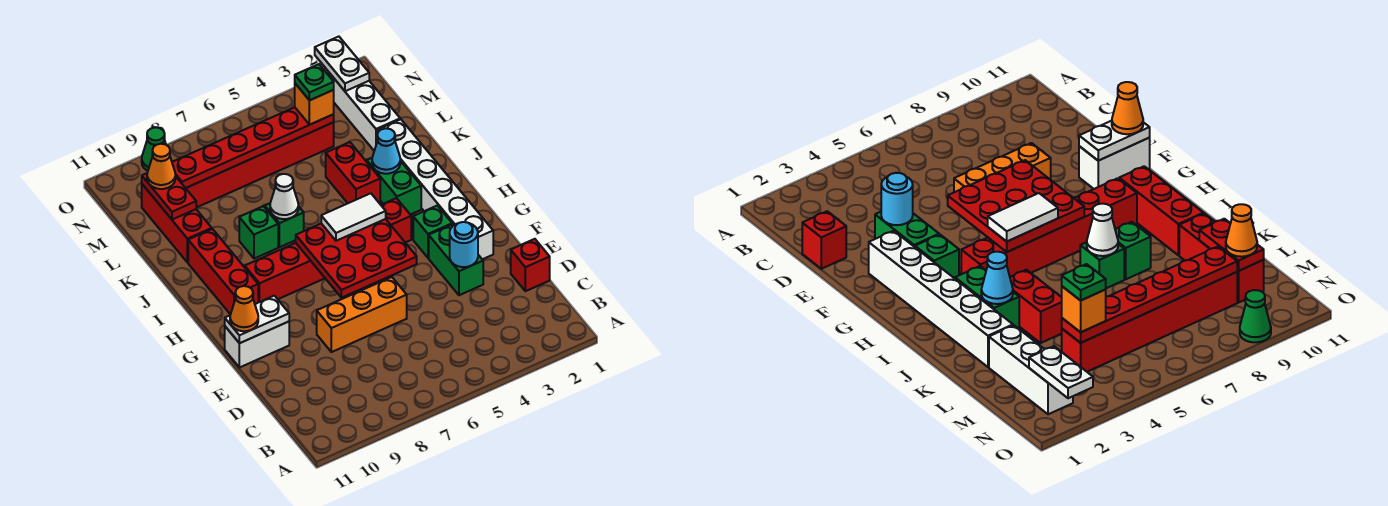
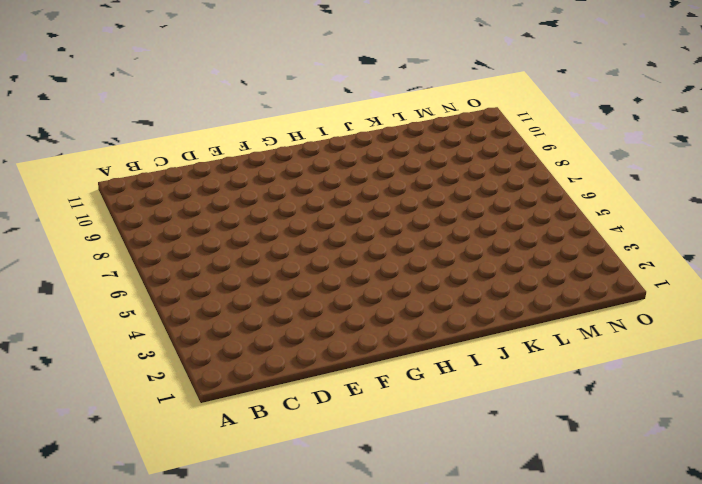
none -> red brick D1 level 1
none -> green brick E3:F3 level 1
none -> orange brick E6:E8 level 1

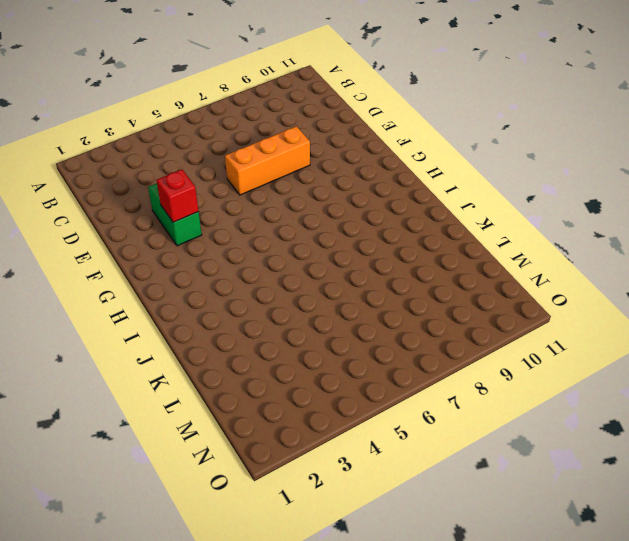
red brick F3 level 2 -> red brick D1 level 1
none -> white brick F2:K2 level 1
none -> white brick F10:F11 level 1
none -> green brick G3 level 1

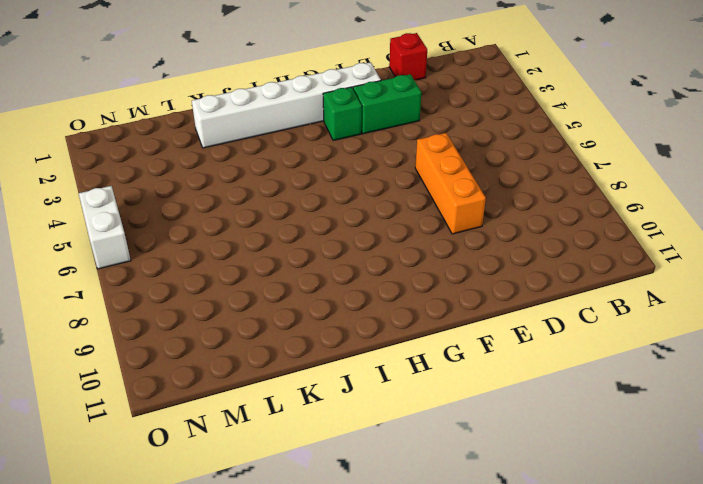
white brick O5:O6 level 1 -> white brick F10:F11 level 1
none -> red brick H4:H9 level 1
none -> red brick H10:J10 level 1
none -> green brick I3:J3 level 1

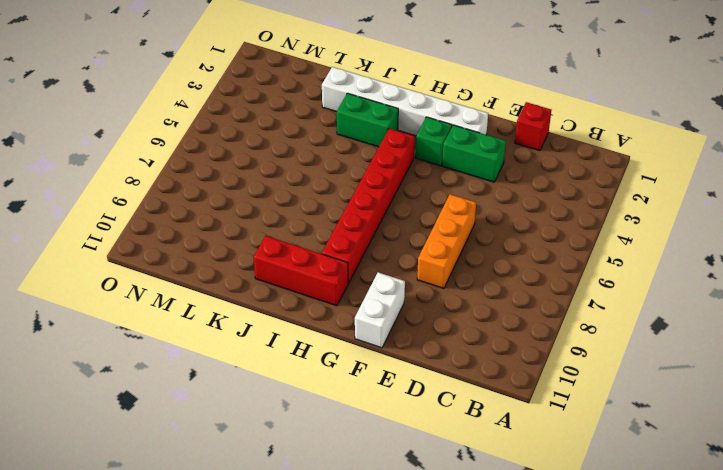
none -> red brick J4:K4 level 1
none -> green brick J7 level 1
none -> green brick J8 level 1

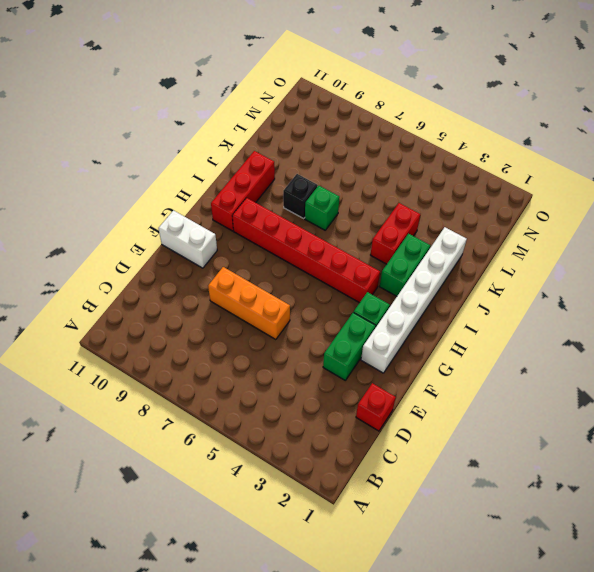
black brick J8 level 1 -> green brick J8 level 1
none -> red brick K10:M10 level 1
none -> white brick L2:N2 level 1
none -> red brick M4:M9 level 1

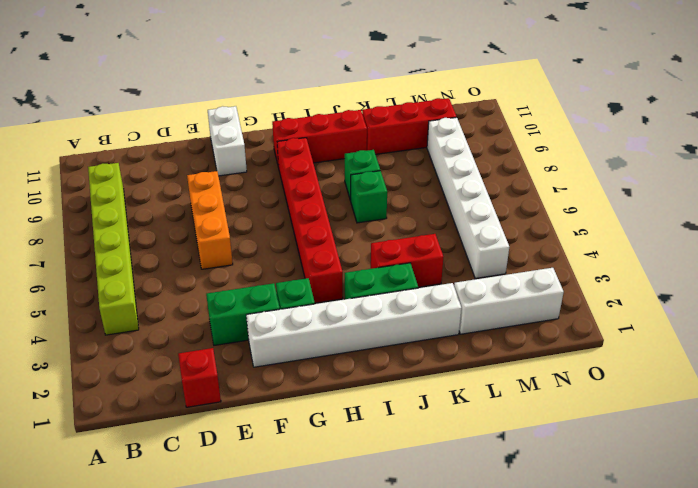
lime brick B4:B9 level 1 -> none
white brick M4:M9 level 1 -> red brick M4:M9 level 1
none -> green cone O9 level 1
none -> cyan round brick E3 level 2
none -> red plate F5:H7 level 2

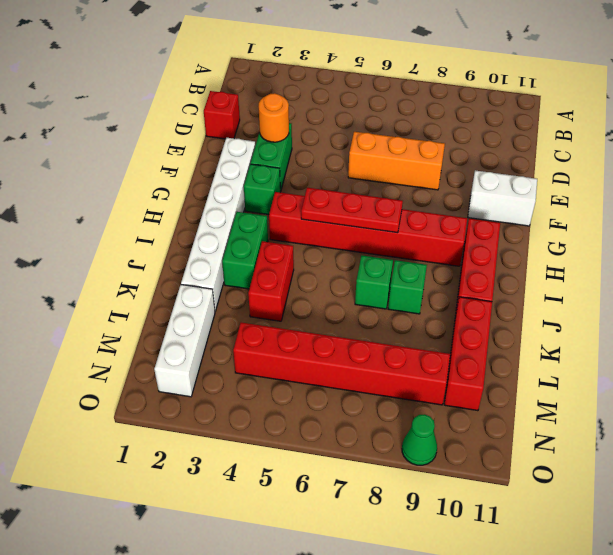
orange round brick E3 level 2 -> cyan round brick E3 level 2
red plate H5:H7 level 2 -> red plate F5:H7 level 2
none -> white plate F10:F11 level 2
none -> cyan cone J3 level 2
none -> white cone J7 level 2

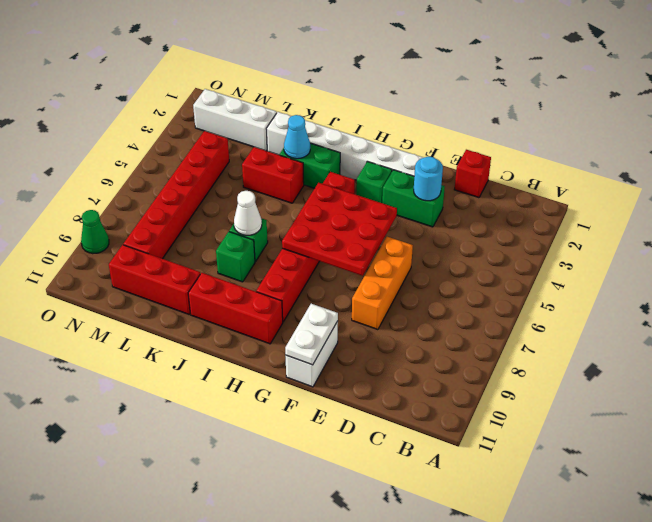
none -> red plate L10:M10 level 2
none -> red plate M4:M9 level 2
none -> white plate N2:O2 level 2

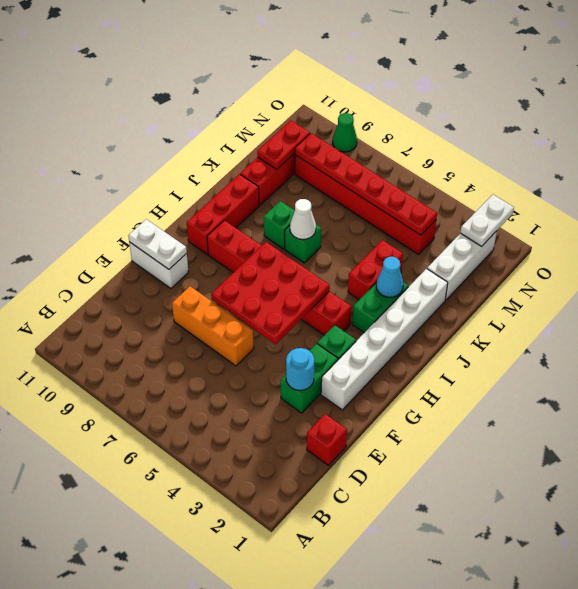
none -> orange cone F11 level 3
none -> white tile H5:H6 level 3
none -> orange brick M4 level 3

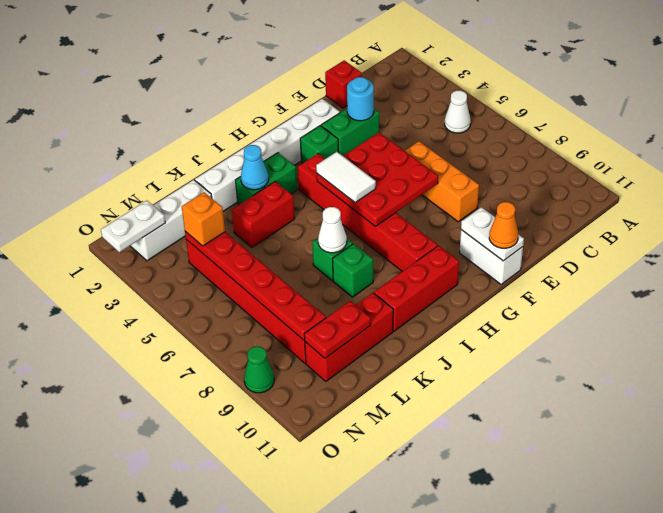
white cone B5 level 1 -> none
none -> orange cone M10 level 3
none -> green plate M4 level 4

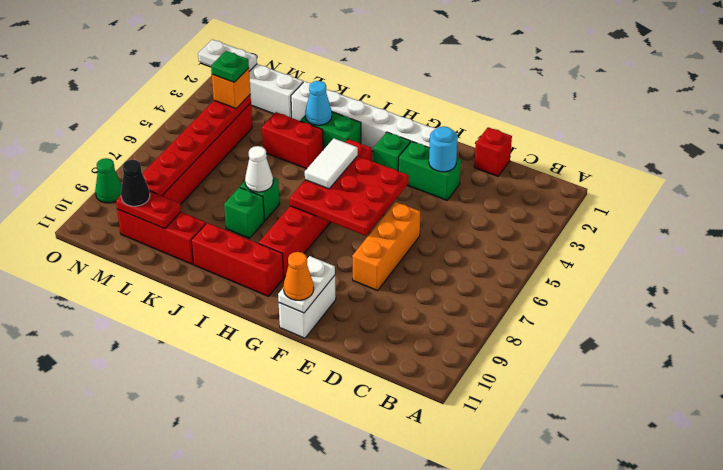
black cone M10 level 3 -> orange cone M10 level 3

